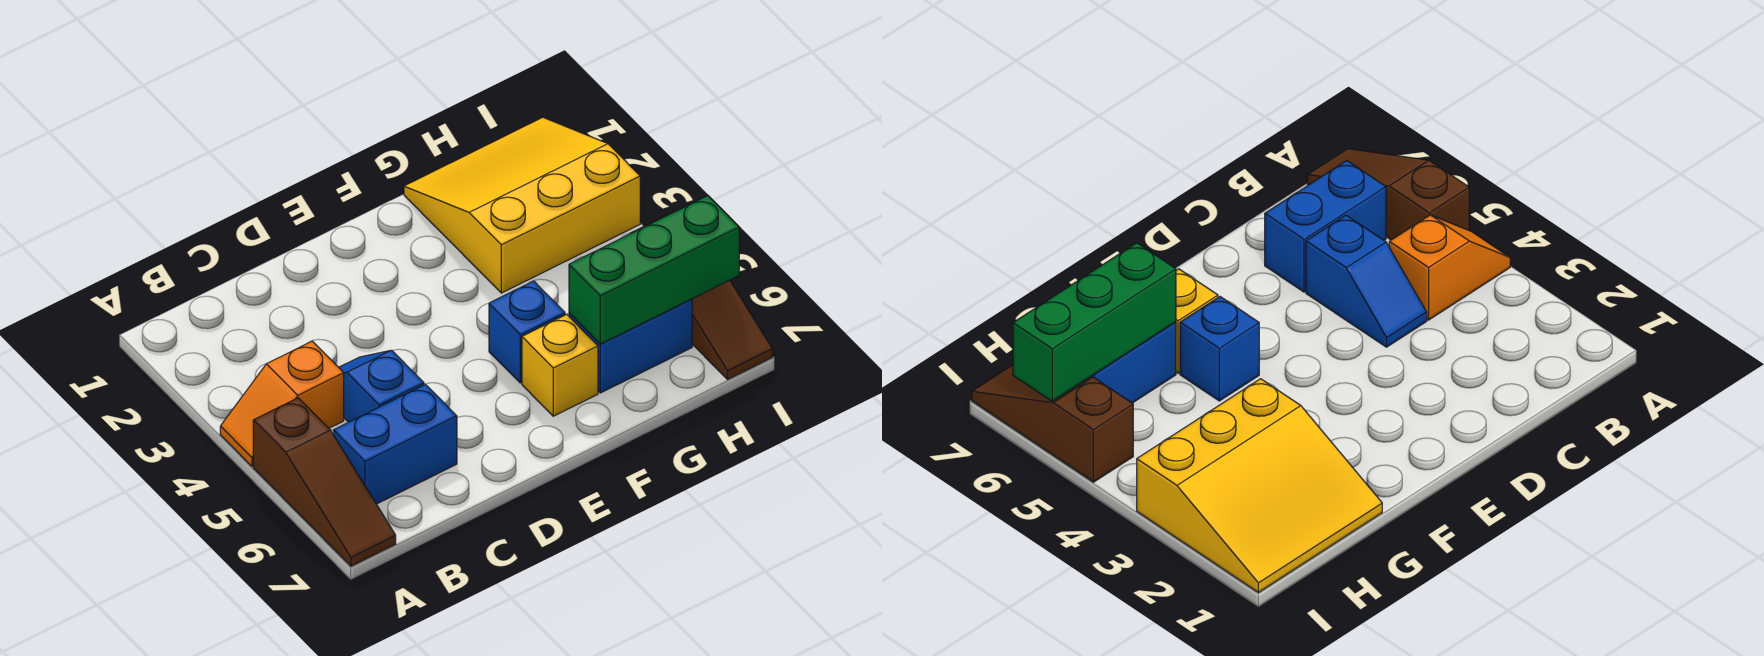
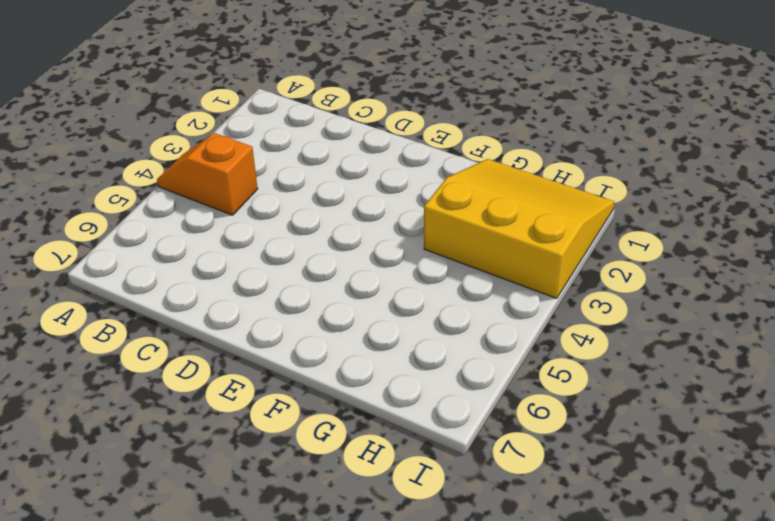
none -> brown slope A5:A7 level 1 top 5
none -> blue brick B6:C6 level 1

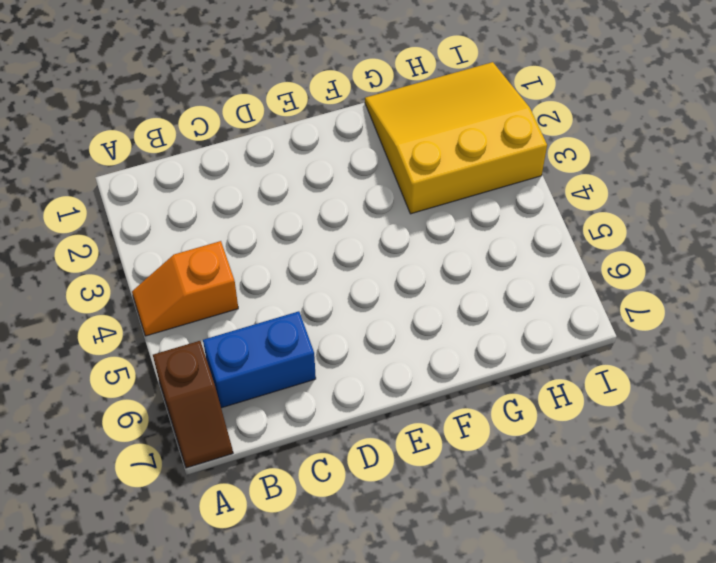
brown slope A6:A7 level 1 top 6 -> brown slope A5:A7 level 1 top 5
none -> blue slope C4:C5 level 1 top 5
none -> blue brick F5 level 1

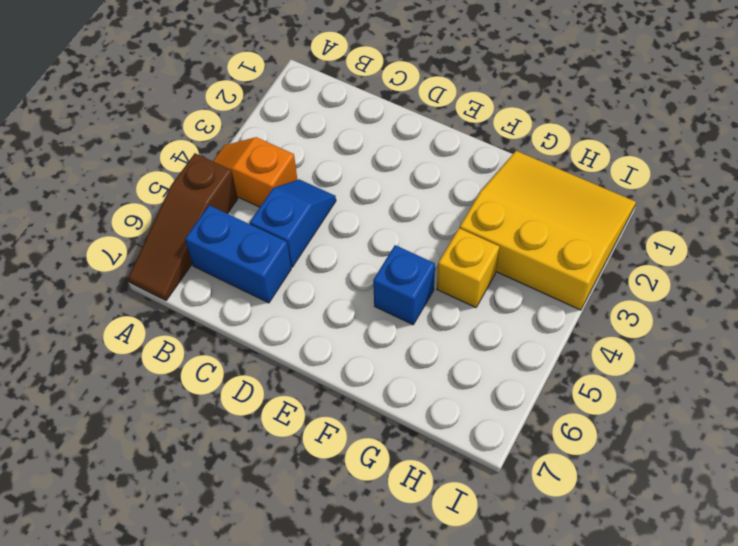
yellow brick G4 level 1 -> yellow brick F6 level 1
none -> blue brick G6:H6 level 1
none -> brown slope I5:I7 level 1 top 5

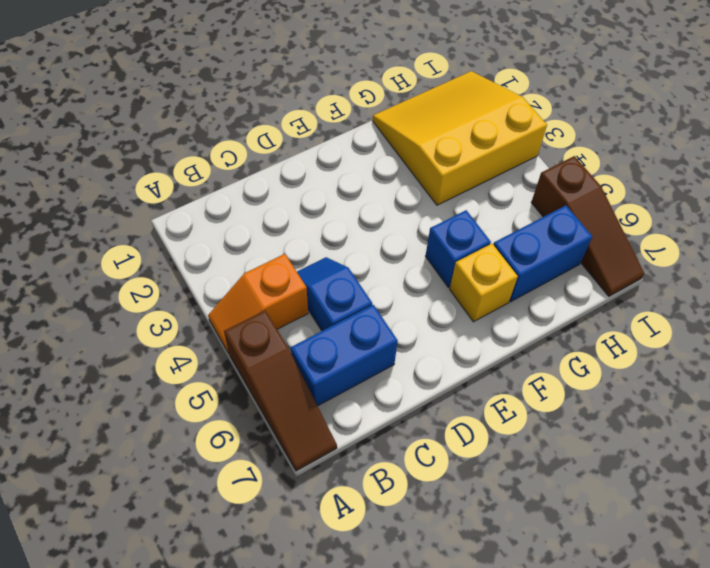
none -> green brick G6:I6 level 2

